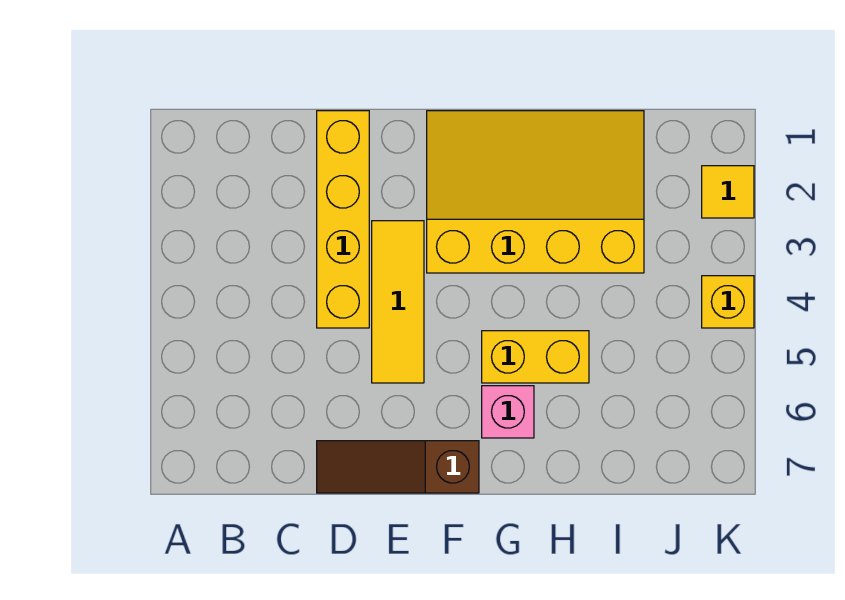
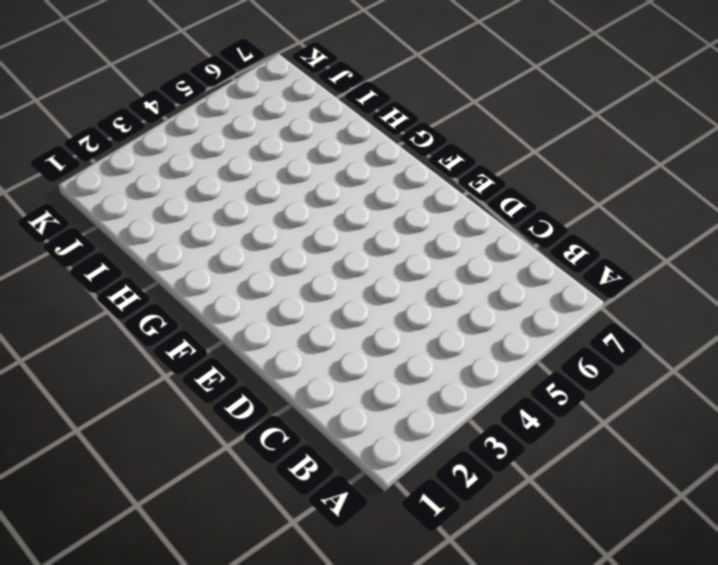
none -> yellow brick D1:D4 level 1
none -> brown slope D7:F7 level 1 top F

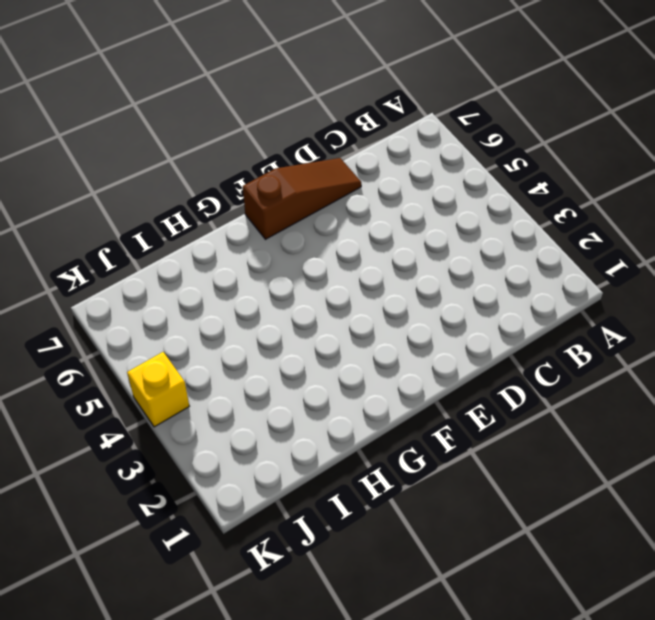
none -> yellow brick D1:D4 level 1
none -> yellow tile E3:E5 level 1

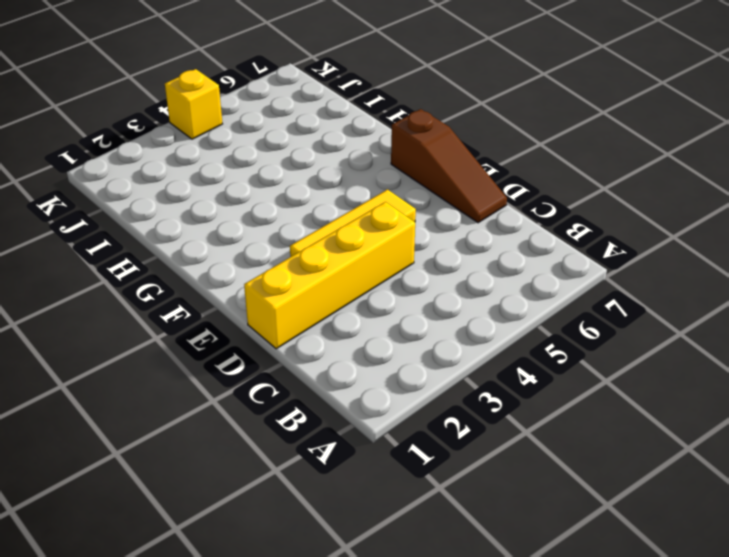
none -> yellow slope F1:I3 level 1 top 3
none -> yellow brick G5:H5 level 1

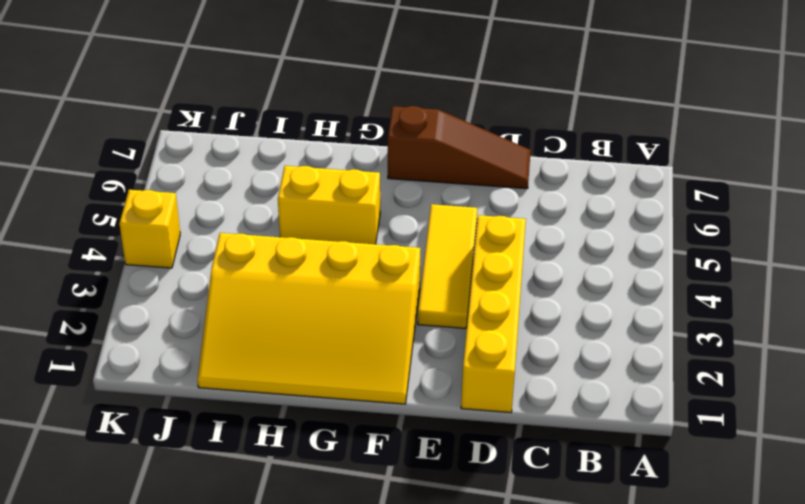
none -> pink brick G6 level 1
none -> yellow tile K2 level 1

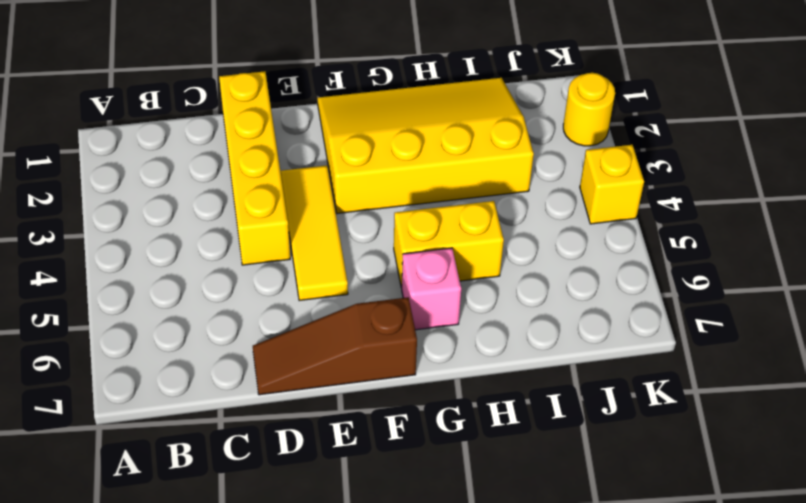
yellow round brick K2 level 1 -> yellow tile K2 level 1

